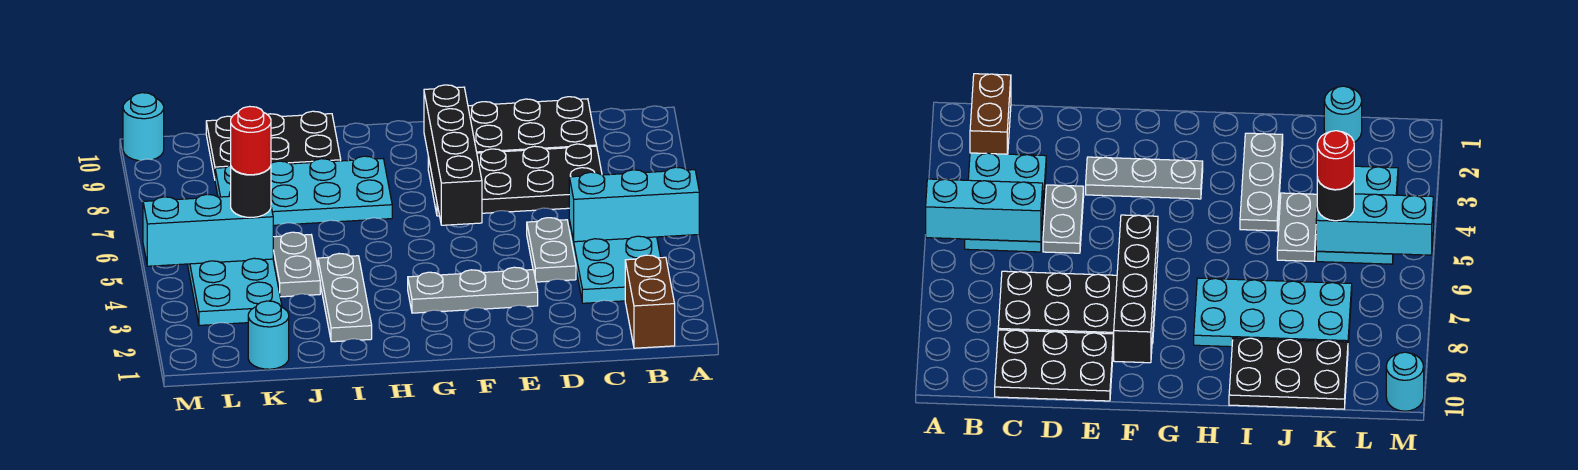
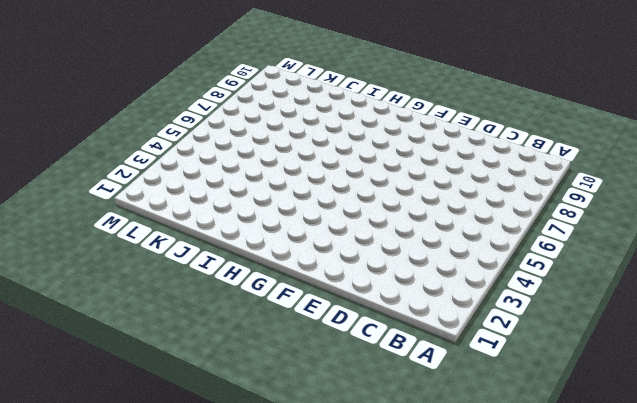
none -> brown brick B1:B2 level 1
none -> cyan plate B3:C5 level 1
none -> black plate C7:F8 level 1

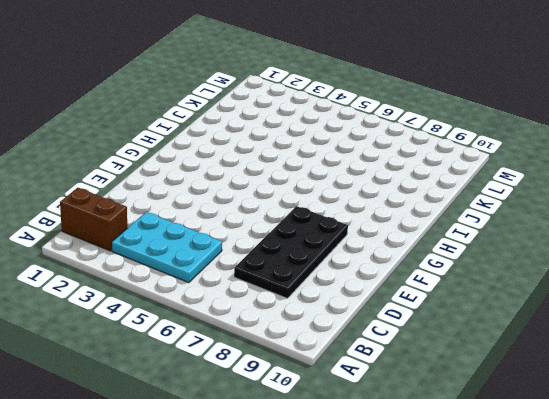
none -> black plate C9:E10 level 1
none -> grey plate D4:D5 level 1
none -> grey plate E3:G3 level 1

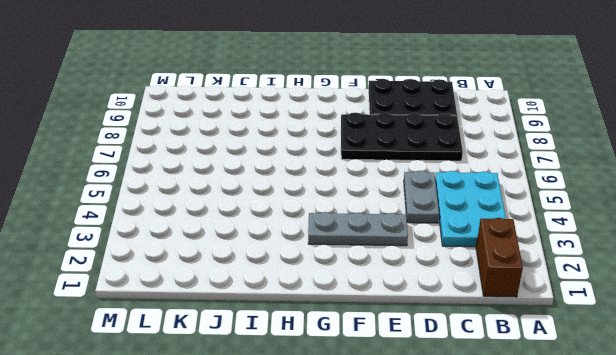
none -> cyan plate H7:K8 level 1
none -> grey plate I2:I4 level 1
none -> black plate I9:K10 level 1

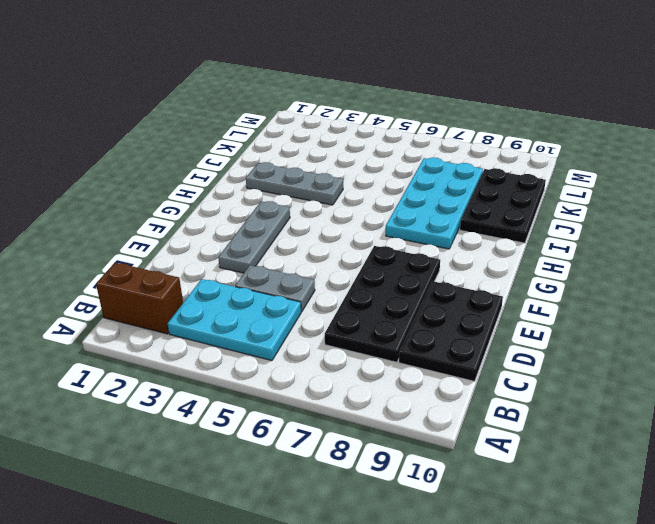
none -> grey plate J4:J5 level 1
none -> cyan round brick K1 level 1
none -> cyan plate K3:L5 level 1

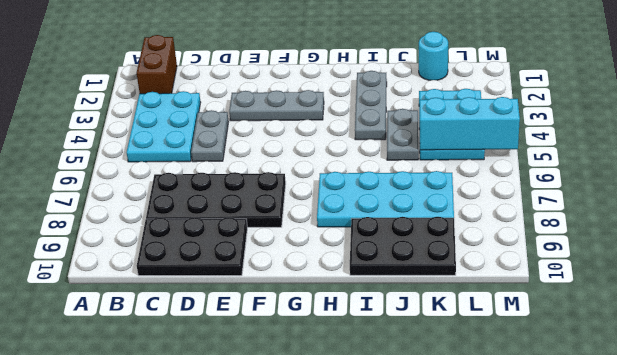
none -> cyan round brick M10 level 1
none -> cyan brick A5:C5 level 2
none -> black brick F6:F9 level 2

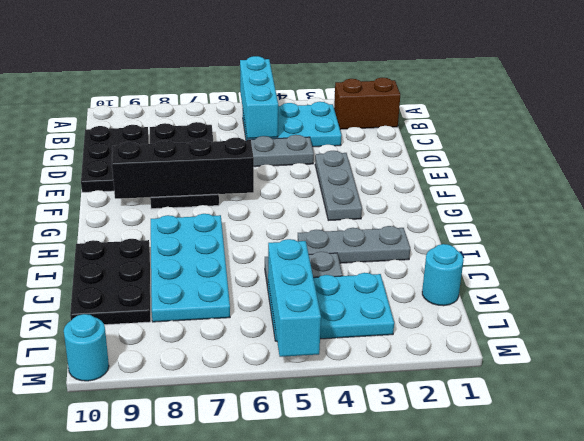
none -> black round brick K5 level 3
none -> red round brick K5 level 4

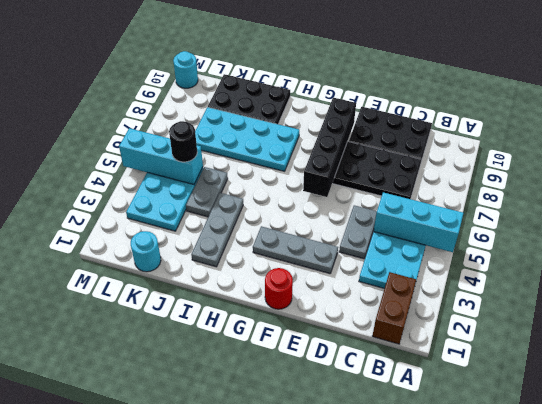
red round brick F1 level 1 -> red round brick K5 level 4

